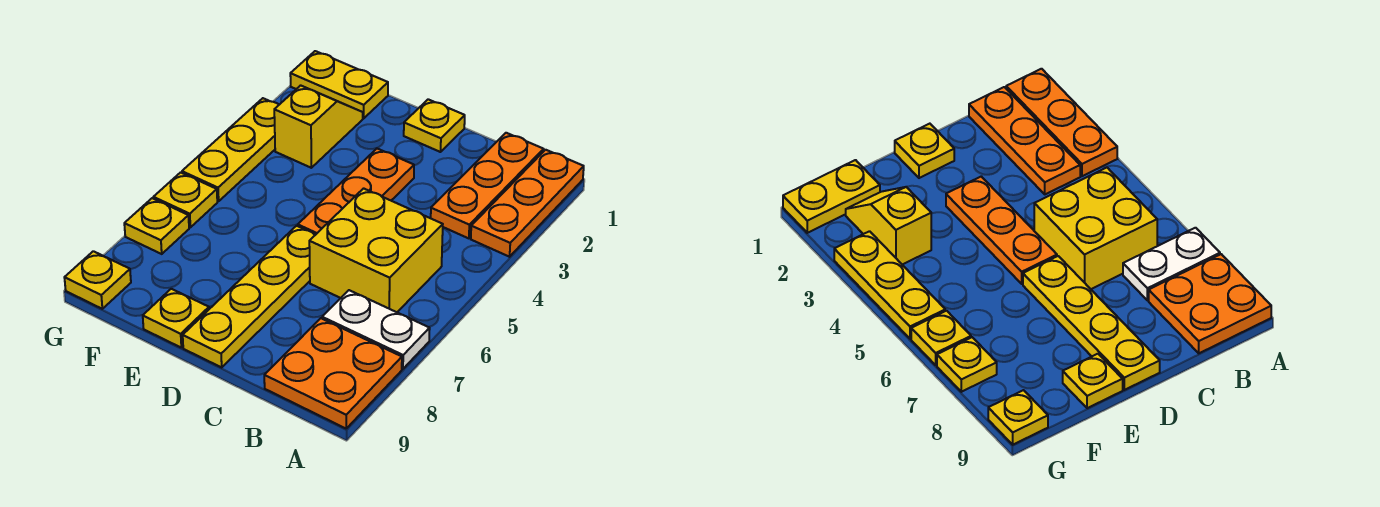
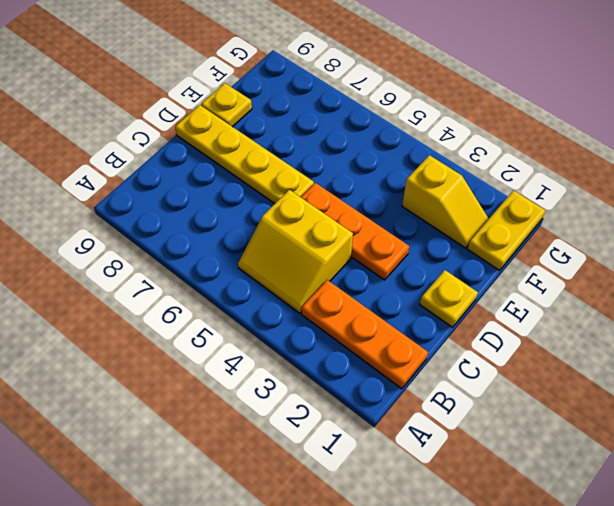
yellow slope B4:C5 level 1 top C -> yellow brick B5:C6 level 1
none -> orange plate A1:A3 level 1
none -> white plate A7:B7 level 1
none -> orange plate A8:B9 level 1

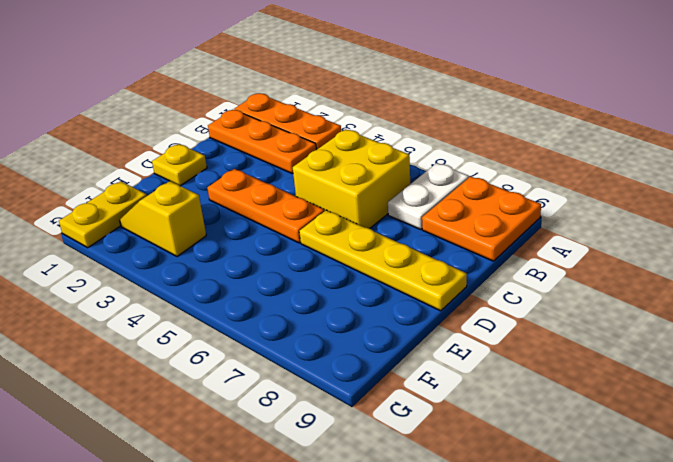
none -> yellow plate E9 level 1
none -> yellow plate G3:G5 level 1
none -> yellow plate G6 level 1

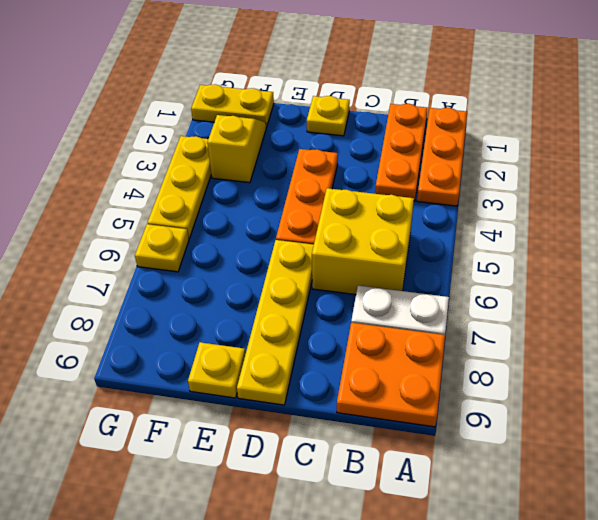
none -> yellow plate G7 level 1
none -> yellow plate G9 level 1

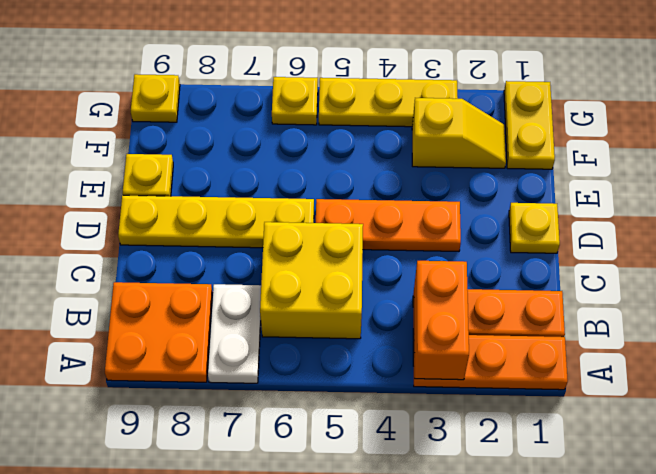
orange brick A3:B3 level 2 -> none
none -> yellow plate G7 level 1

